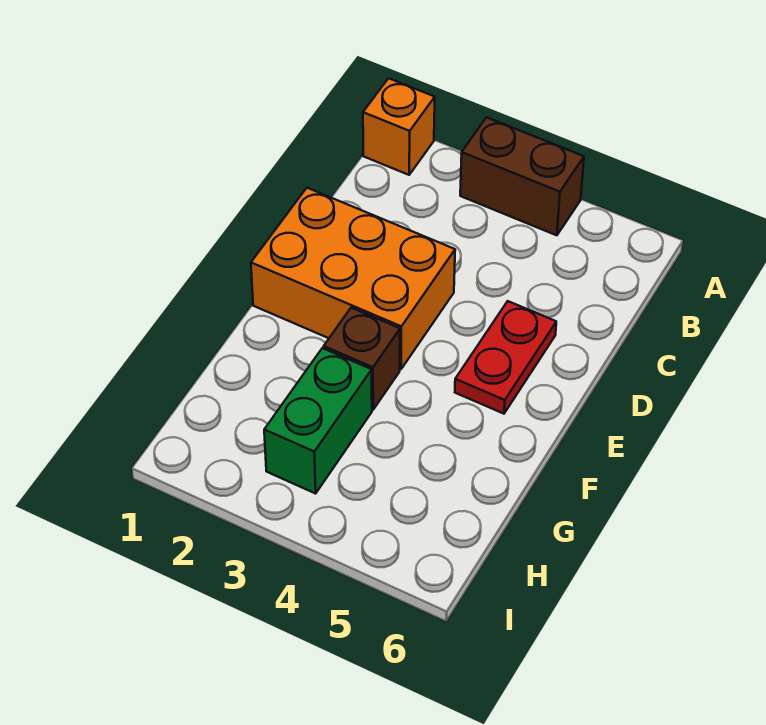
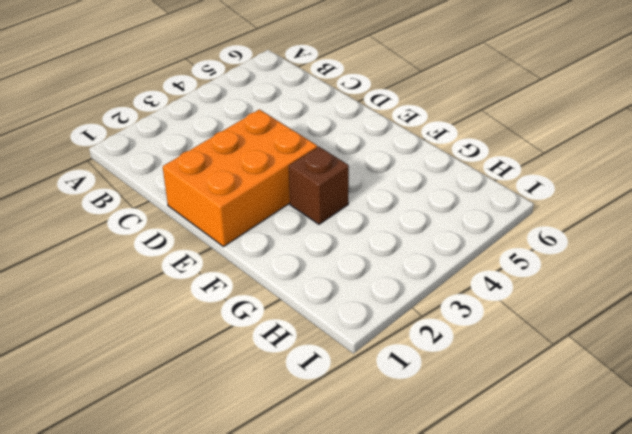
none -> orange brick A1 level 1
none -> brown brick A3:A4 level 1

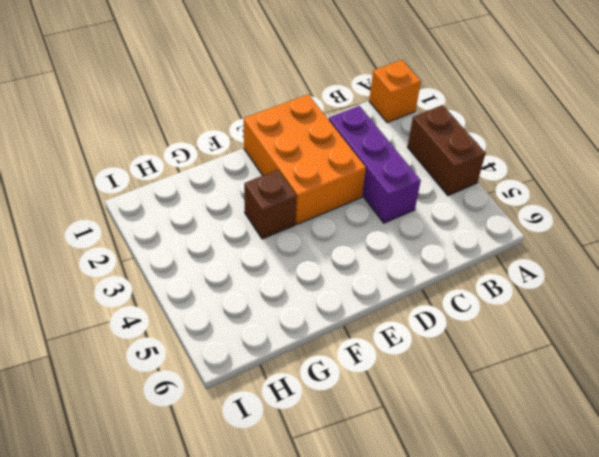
purple brick C2:C4 level 1 -> none
none -> red plate D5:E5 level 1
none -> green brick G3:H3 level 1

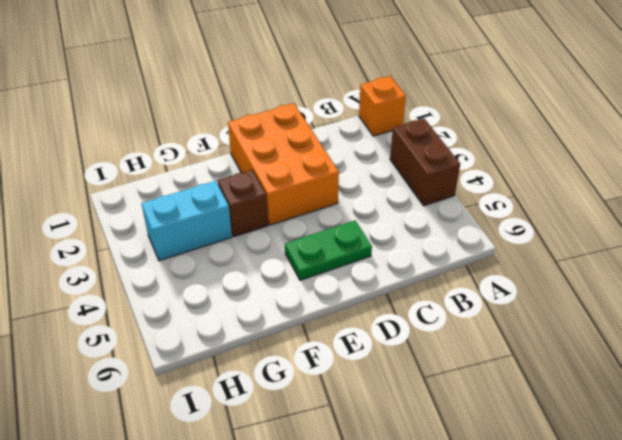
green plate D5:E5 level 1 -> red plate D5:E5 level 1
cyan brick G3:H3 level 1 -> green brick G3:H3 level 1

